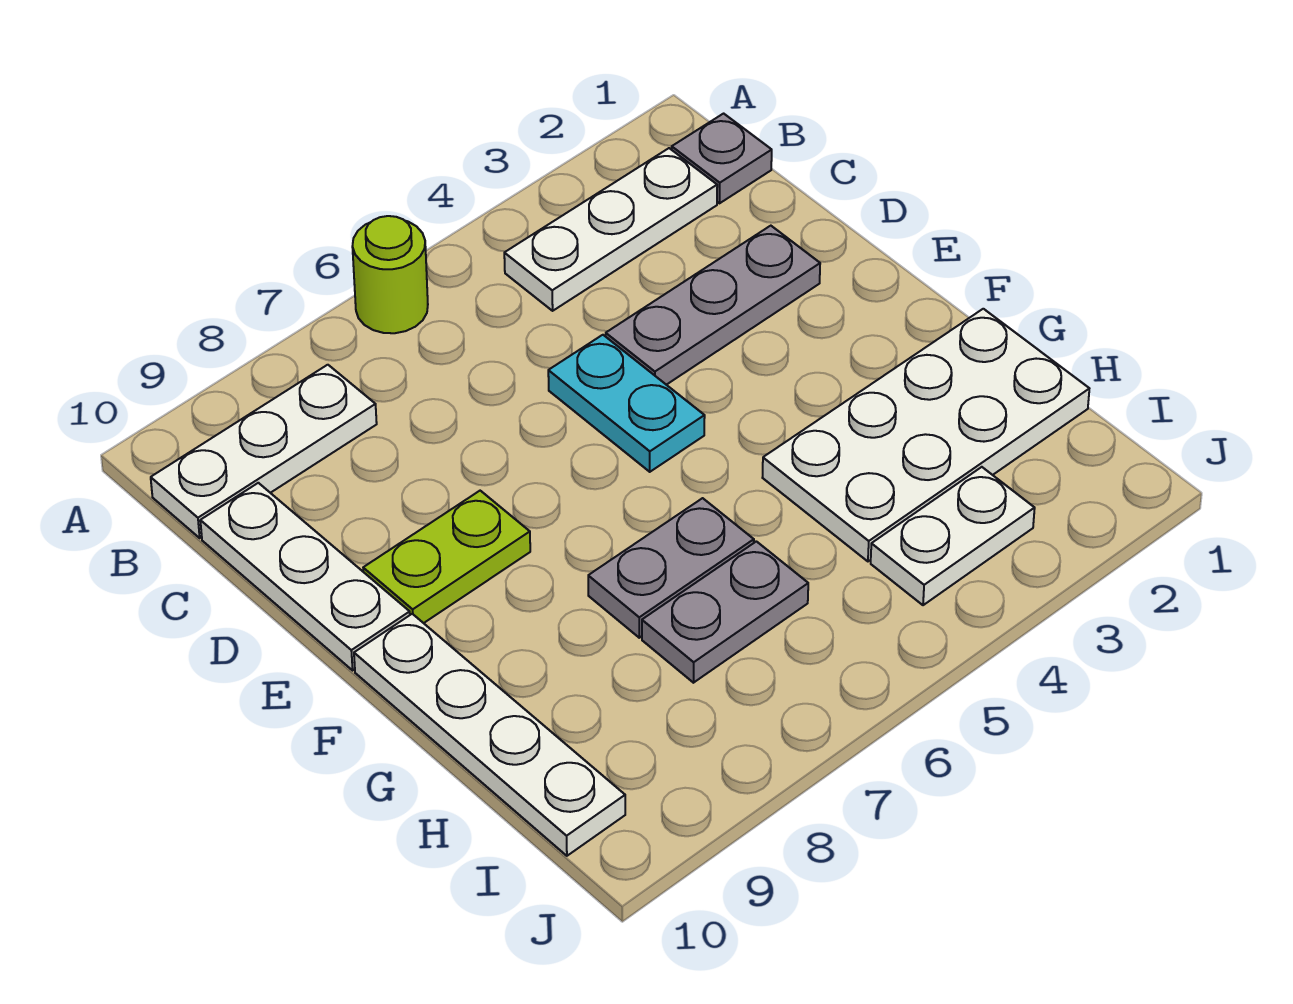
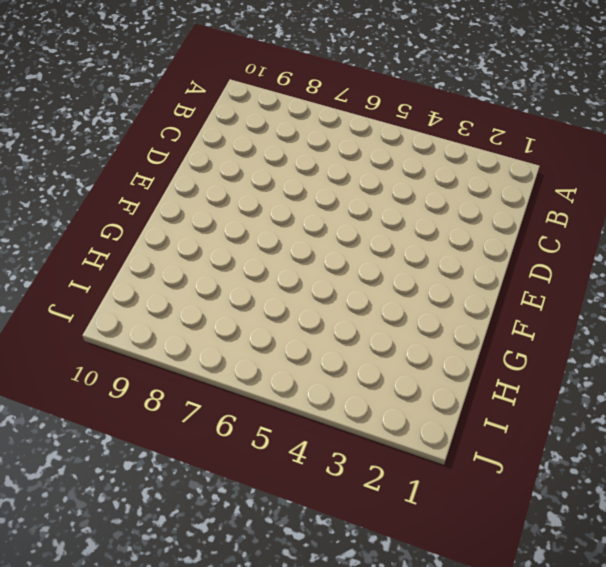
none -> lime round brick A6 level 1
none -> grey plate B1 level 1
none -> white plate B2:B4 level 1

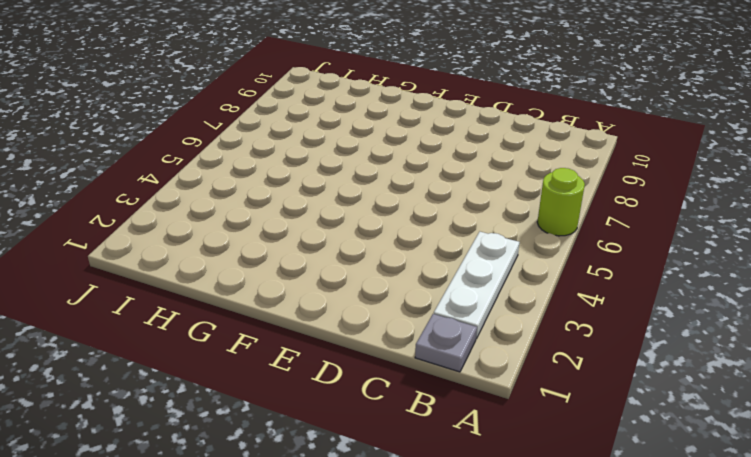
none -> white plate B8:B10 level 1
none -> white plate C10:E10 level 1
none -> grey plate D2:D4 level 1

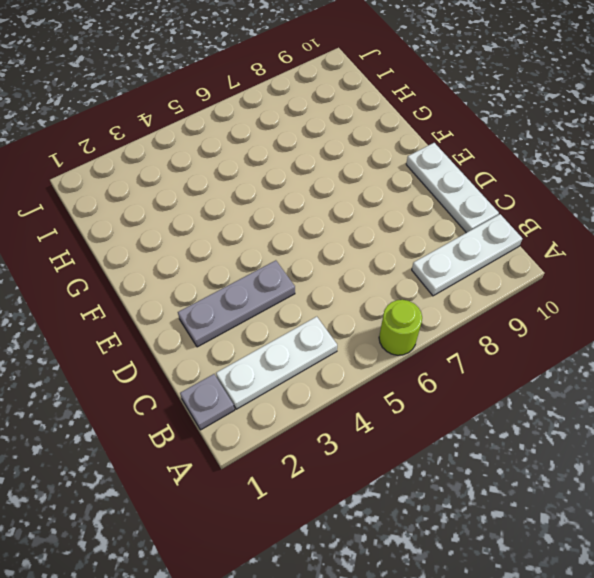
none -> cyan plate D5:E5 level 1
none -> lime plate E8:E9 level 1
none -> white plate F10:I10 level 1

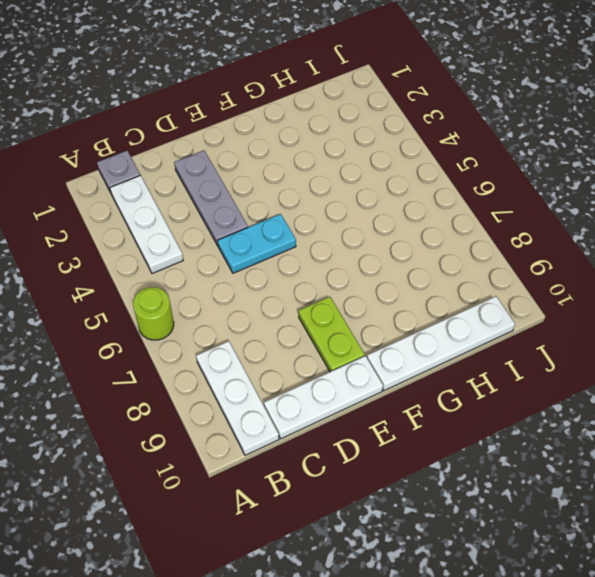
none -> white plate G1:H4 level 1
none -> grey plate G6:G7 level 1
none -> grey plate H6:H7 level 1

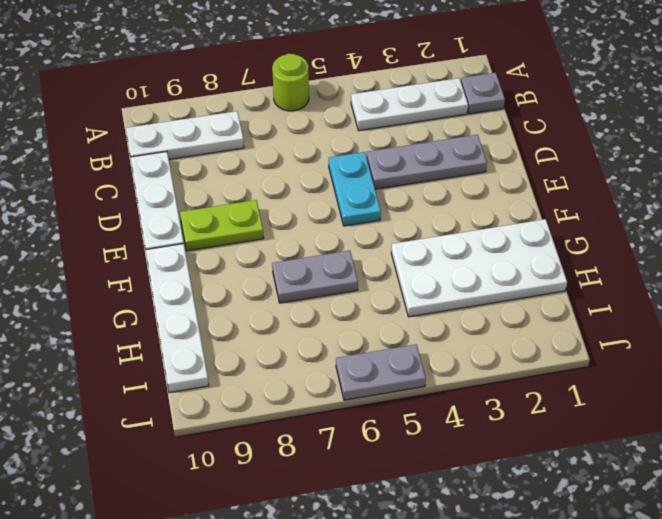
grey plate J5:J6 level 1 -> grey plate H6:H7 level 1
none -> white plate I3:I4 level 1

